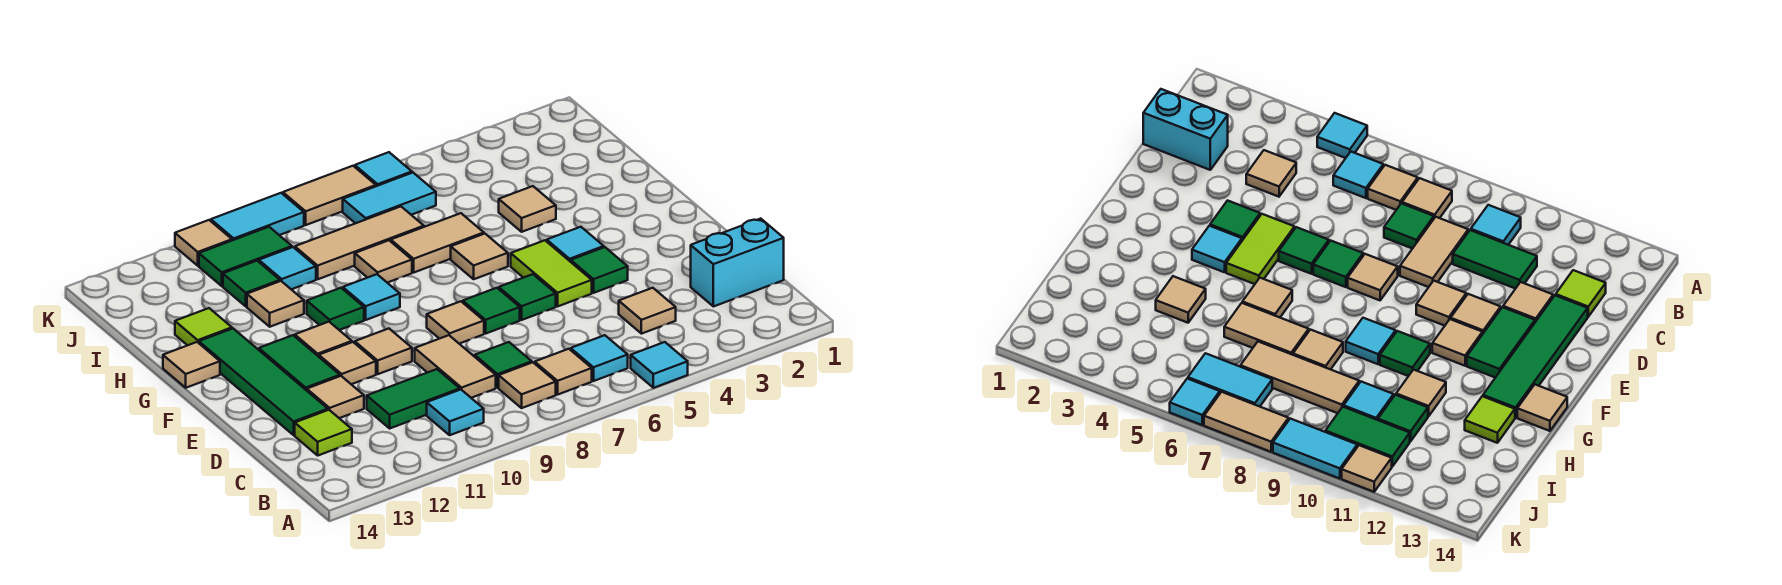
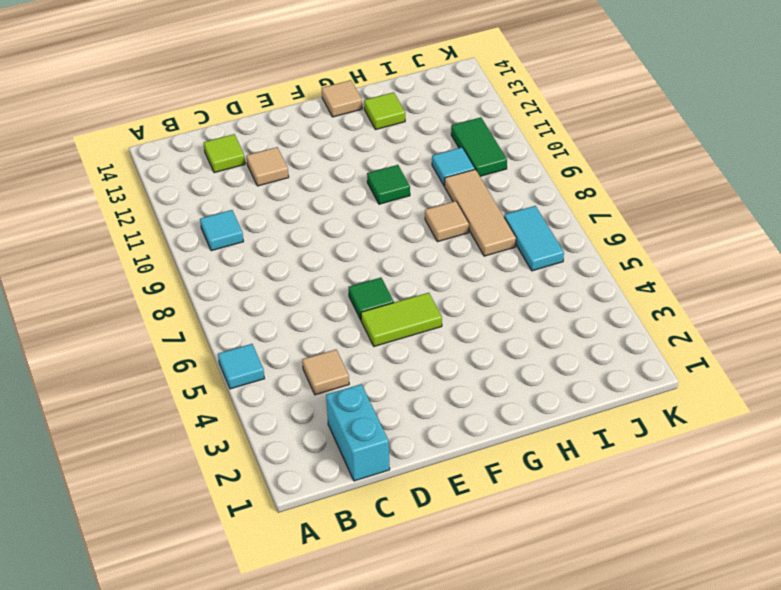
none -> cyan tile B6 level 1
none -> tan tile B7 level 1
none -> tan tile B8 level 1
none -> green tile C8 level 1

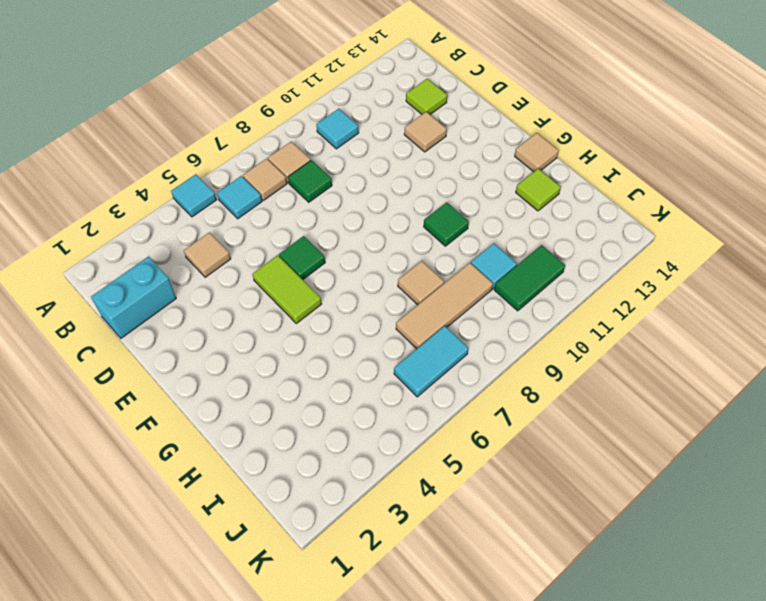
none -> tan tile C9:D9 level 1
none -> green tile C10:C11 level 1
none -> green tile D13:G13 level 1
none -> green tile E4 level 1

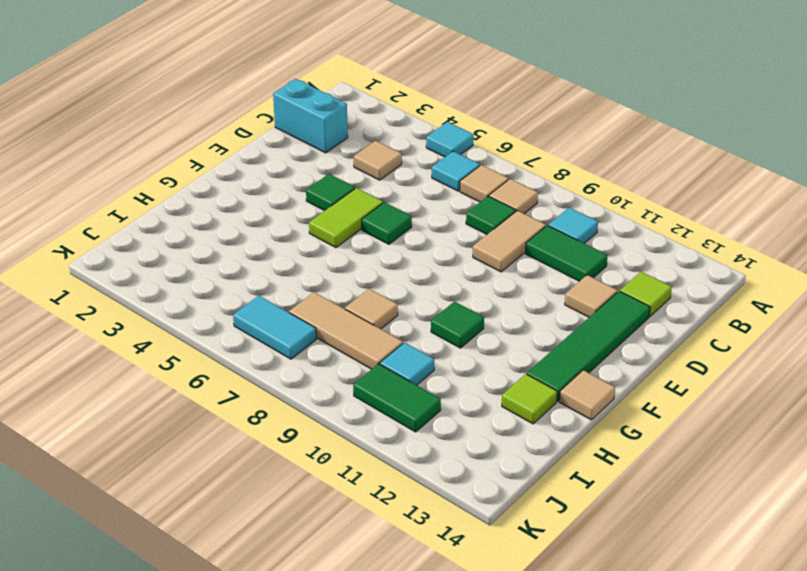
none -> green tile E7 level 1
none -> tan tile E8 level 1
none -> tan tile E10 level 1
none -> tan tile E11 level 1

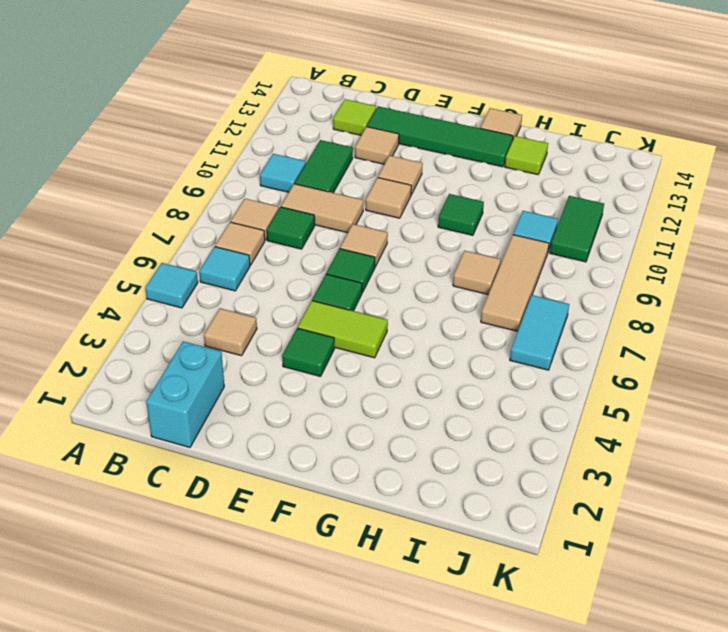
none -> green tile E12:F12 level 1
none -> cyan tile F4 level 1
none -> tan tile F11 level 1
none -> tan tile G6 level 1

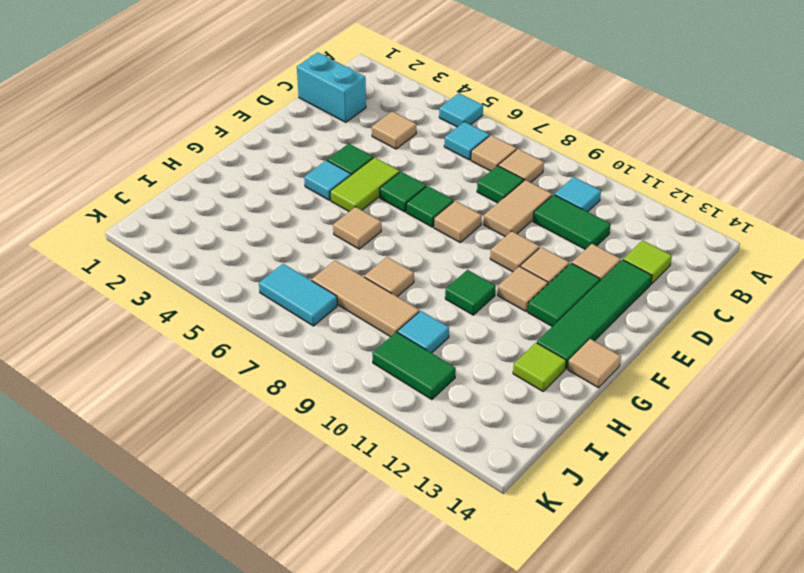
none -> cyan tile G9 level 1
none -> tan tile H4 level 1
none -> tan tile H6:H7 level 1
none -> tan tile H11 level 1

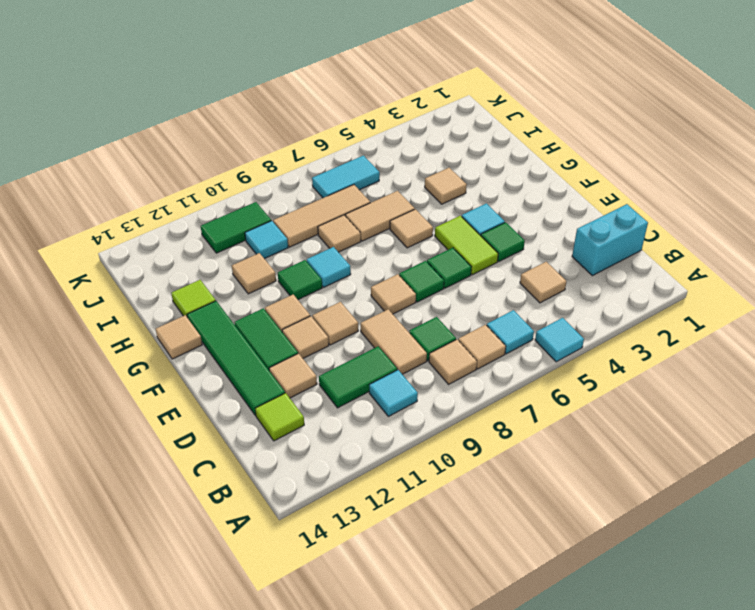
none -> green tile I11 level 1
none -> cyan tile K6 level 1
none -> tan tile K7:K8 level 1
none -> cyan tile K9:K10 level 1

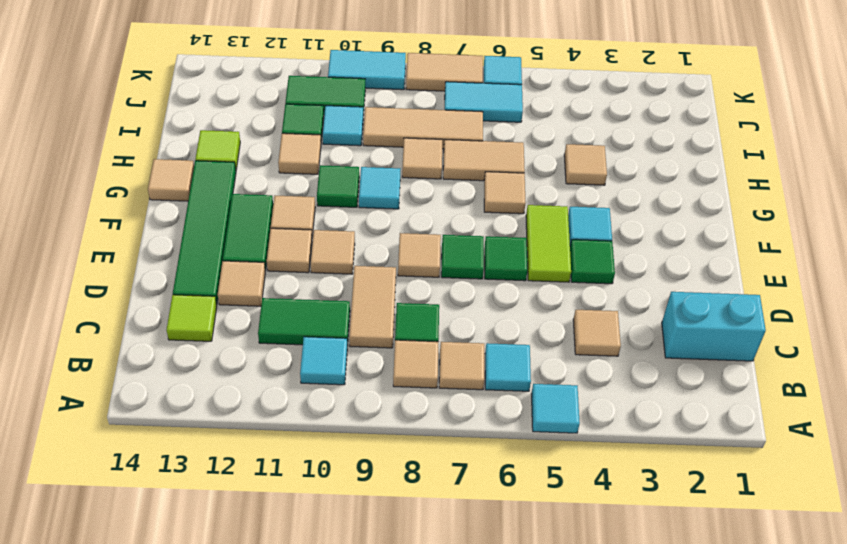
none -> tan tile K11 level 1

